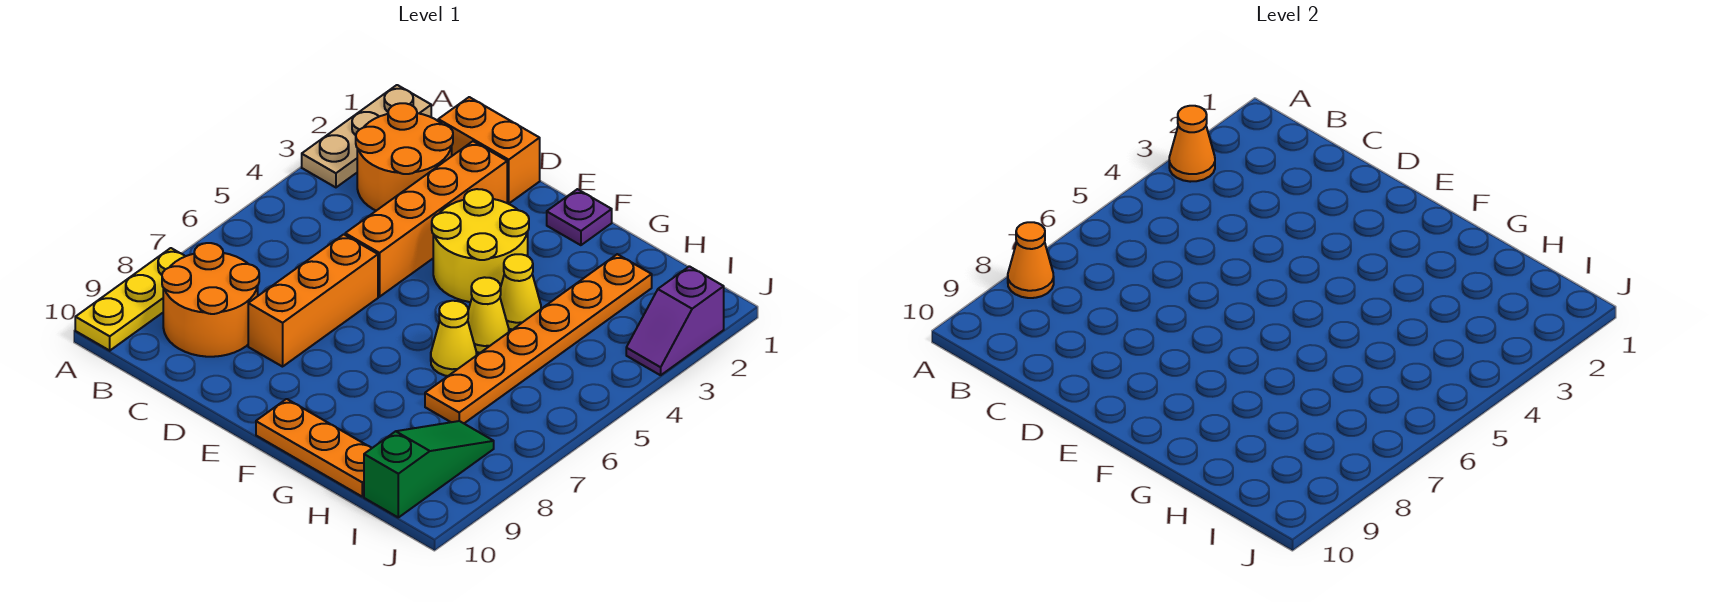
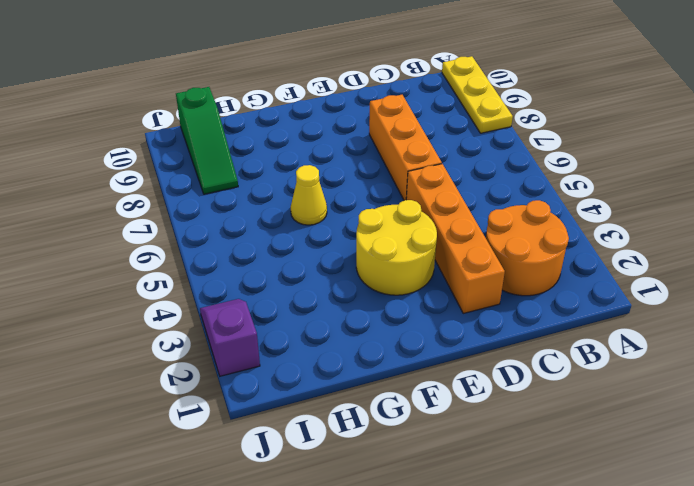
none -> tan plate A1:A3 level 1
none -> orange round brick B8:C9 level 1
none -> orange brick C1:D1 level 1

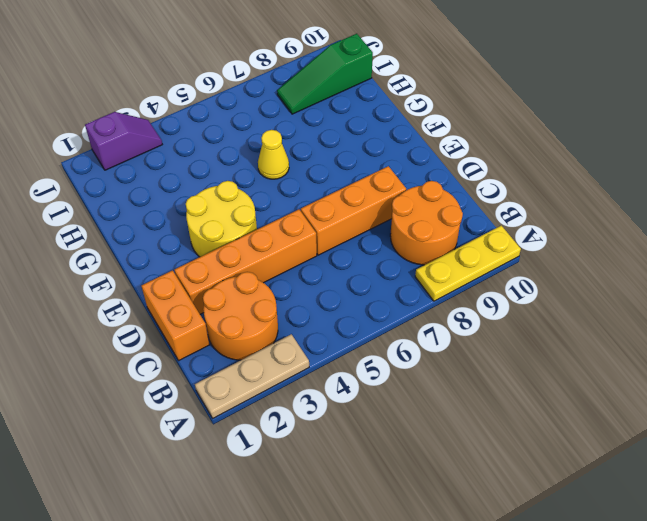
none -> purple plate F1 level 1
none -> orange plate F10:H10 level 1
none -> yellow cone G4 level 1

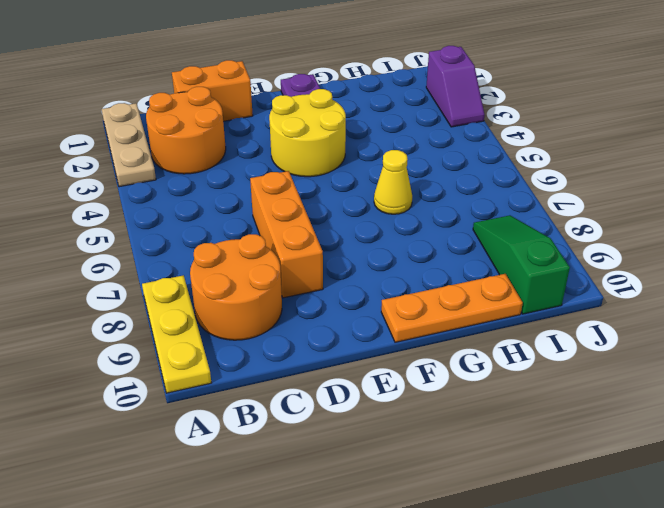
none -> orange brick D2:D5 level 1
none -> yellow cone G4 level 1
none -> yellow cone G5 level 1

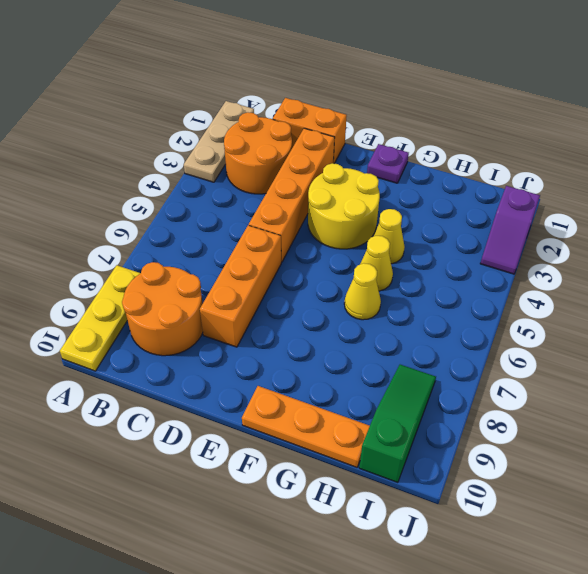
none -> orange plate H2:H7 level 1
none -> orange cone A3 level 2
none -> orange cone A8 level 2

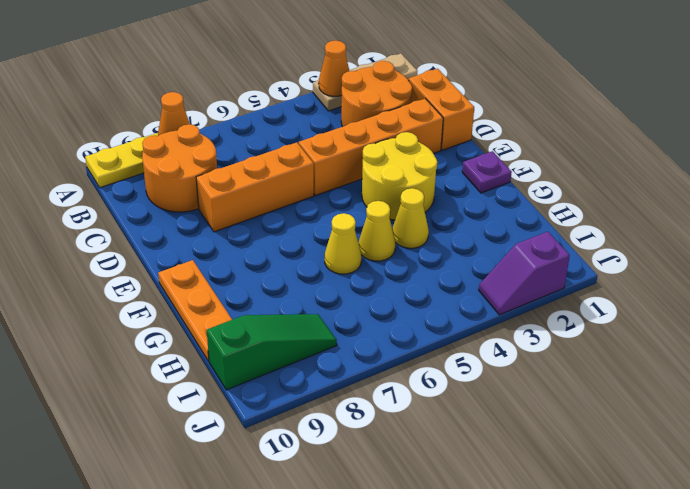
none -> orange plate H2:H7 level 1

